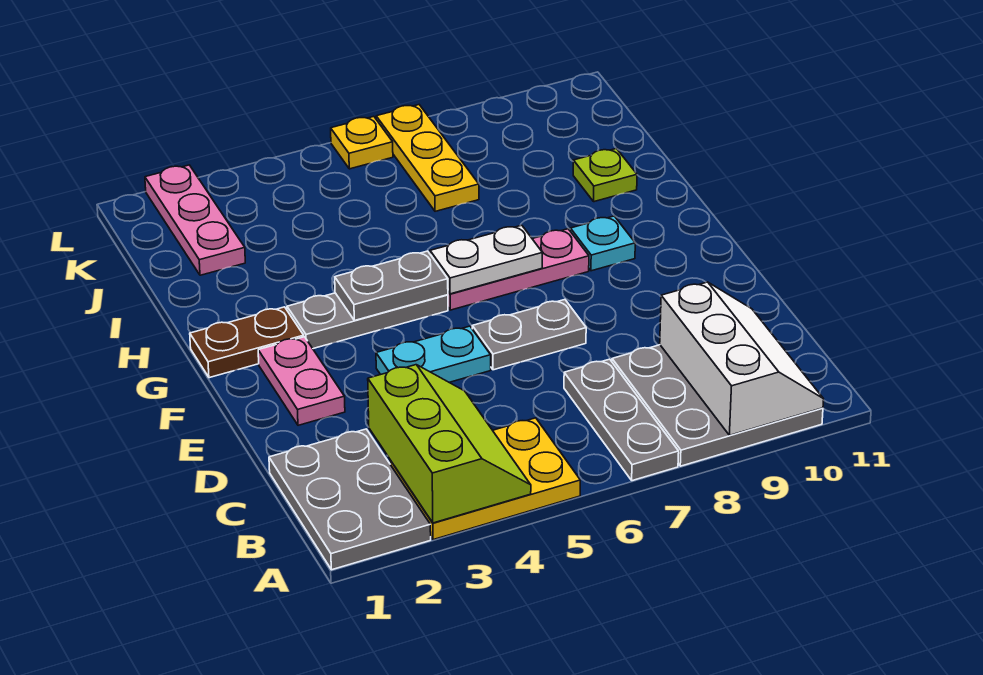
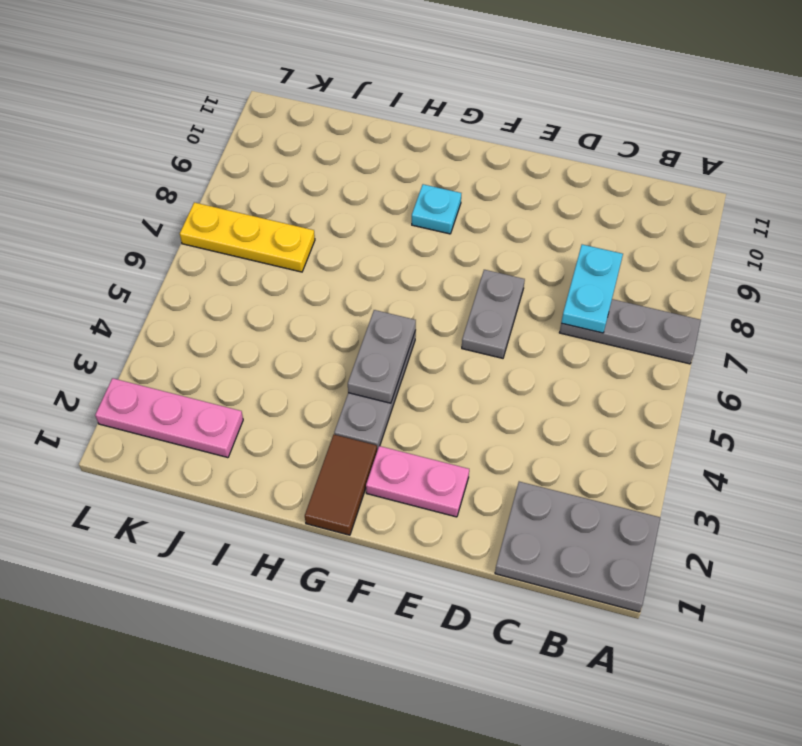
cyan plate C7:C8 level 2 -> cyan plate E4:E5 level 1
brown tile G1:G2 level 1 -> brown plate G1:G2 level 1
none -> yellow plate A3:B5 level 1
none -> grey plate A8:C10 level 1
none -> pink plate G6:G8 level 1

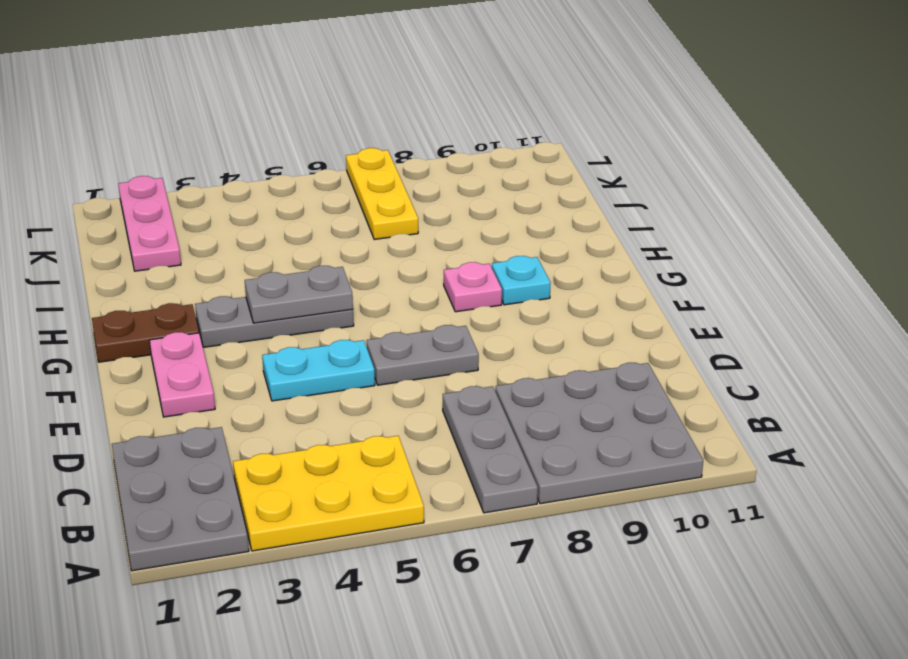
pink plate G8 level 1 -> pink plate G6:G8 level 1
none -> lime plate I10 level 1
none -> yellow plate L6 level 1
none -> lime slope A3:C4 level 2 top 3

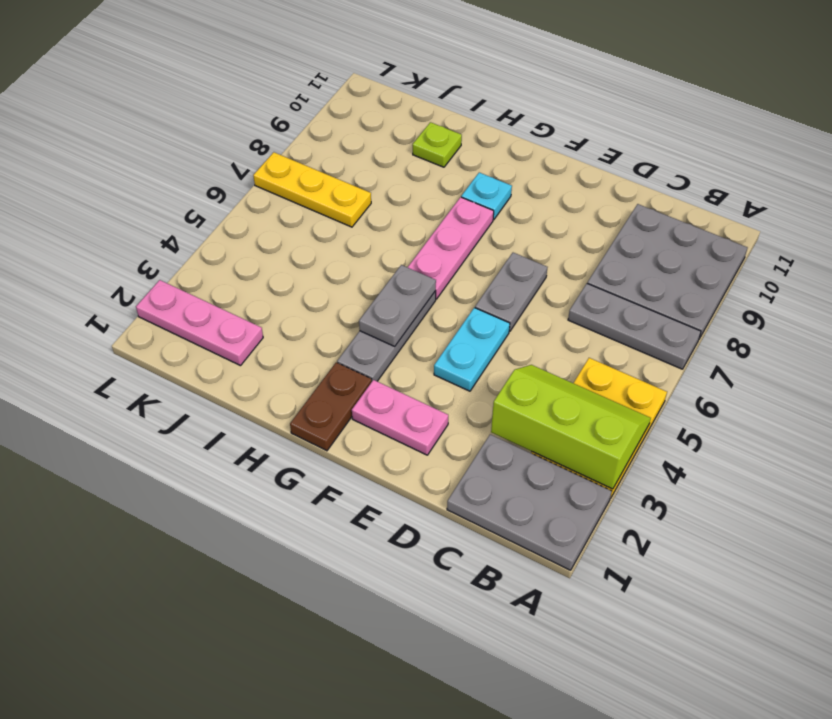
none -> yellow plate L6 level 1
none -> white slope A9:C10 level 2 top 9
none -> white plate G6:G7 level 2

